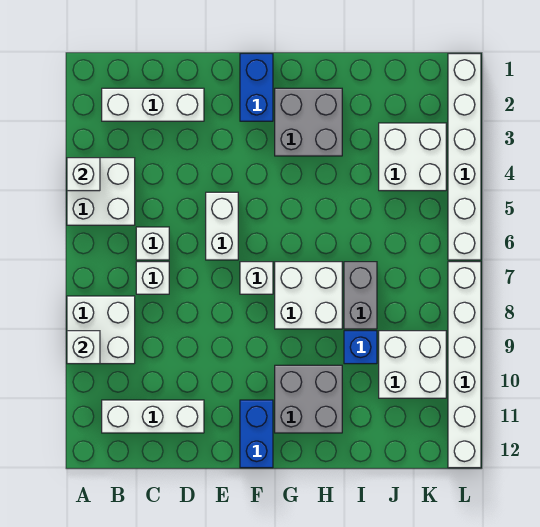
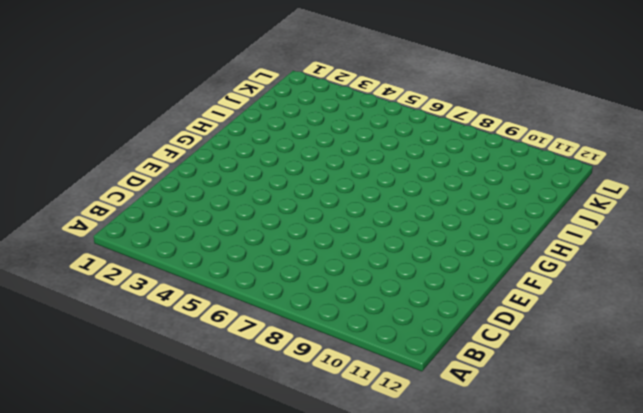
none -> white brick A4:B5 level 1
none -> white brick A8:B9 level 1
none -> white brick B2:D2 level 1

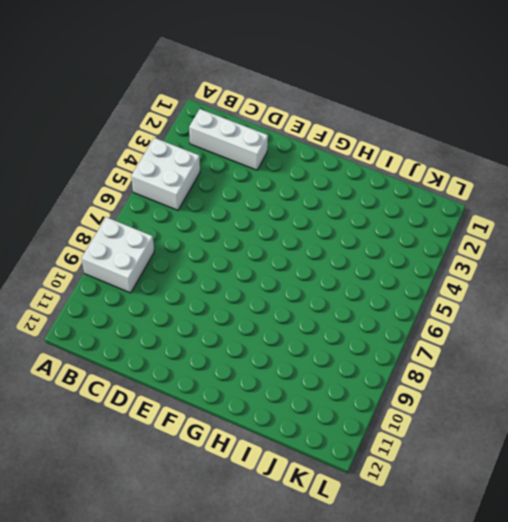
none -> white brick B11:D11 level 1
none -> white brick C6 level 1
none -> white brick C7 level 1

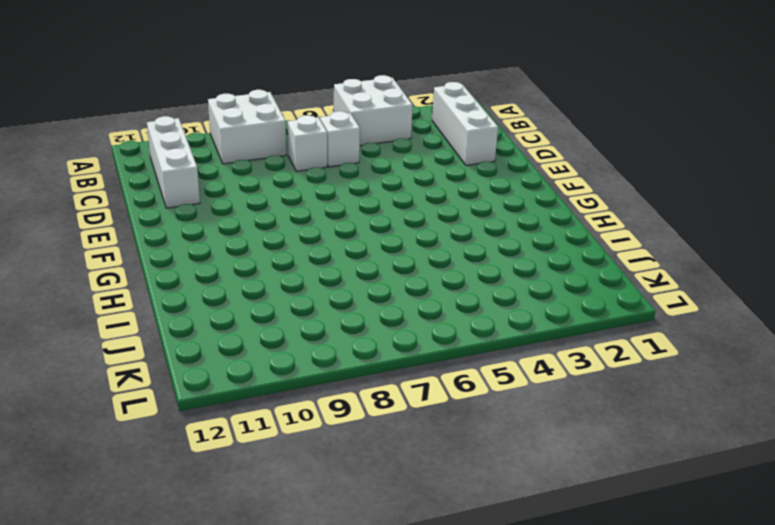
none -> white brick E5:E6 level 1
none -> blue brick F1:F2 level 1
none -> white brick F7 level 1

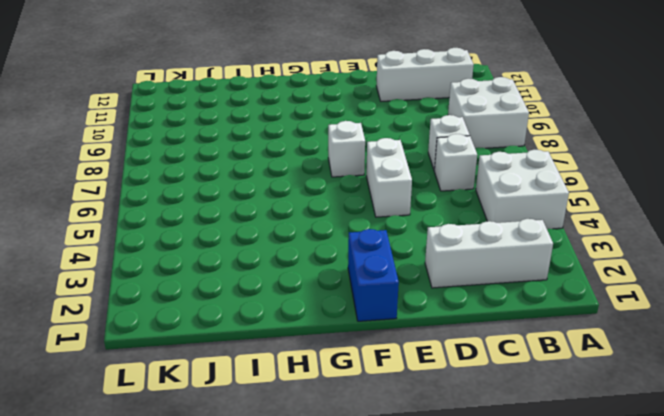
none -> blue brick F11:F12 level 1
none -> grey brick G2:H3 level 1
none -> white brick G7:H8 level 1

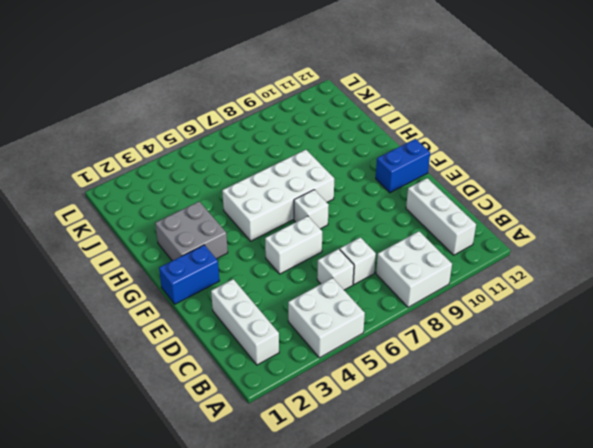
white brick G5:H8 level 1 -> white brick G7:H8 level 1
none -> grey brick G10:H11 level 1
none -> grey brick I7:I8 level 1
none -> blue brick I9 level 1

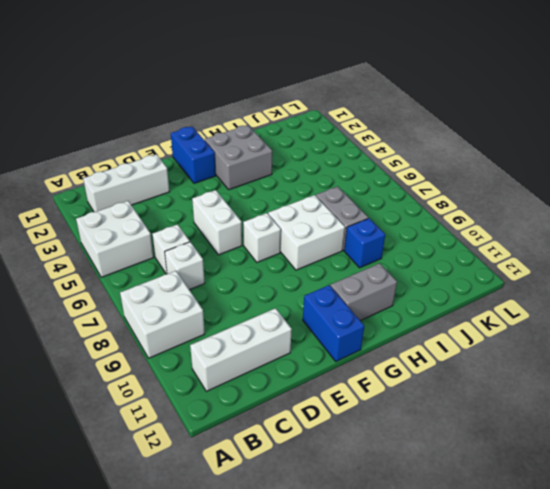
grey brick G11:H11 level 1 -> grey brick G10:H11 level 1
none -> white brick J3:K4 level 1
none -> white brick J9:K10 level 1
none -> white brick L1:L6 level 1

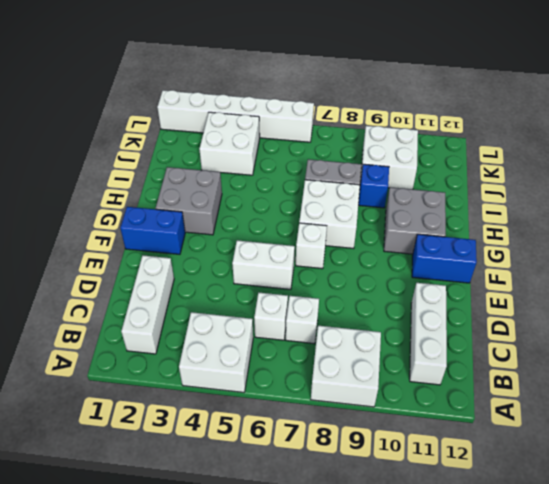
none -> white brick L7:L12 level 1
none -> white brick A4 level 2
none -> white brick A9 level 2

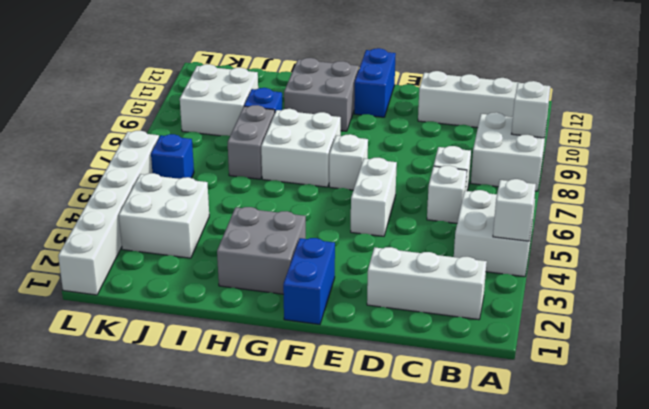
blue brick K6 level 1 -> none
none -> white brick L7:L12 level 1

